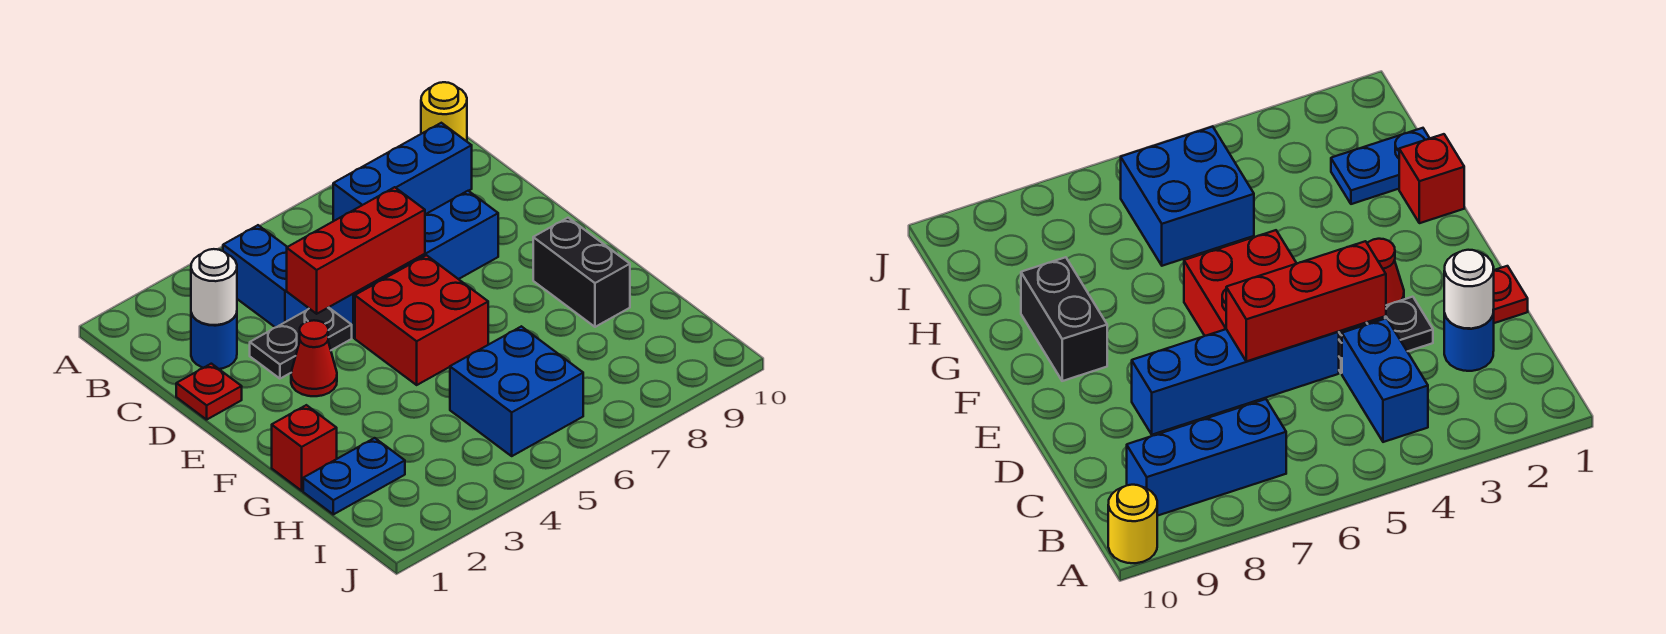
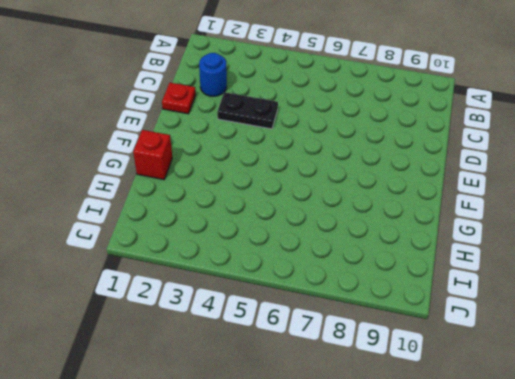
none -> yellow round brick A10 level 1
none -> blue brick B4:C4 level 1
none -> blue brick B7:B9 level 1

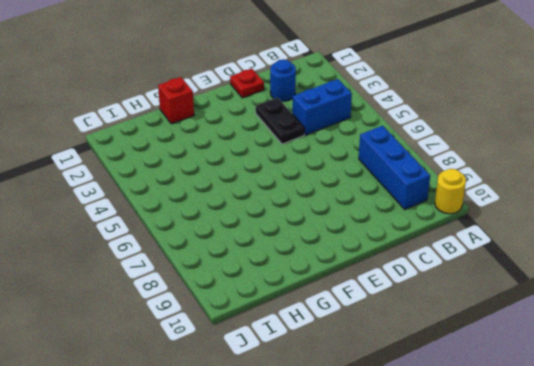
none -> blue brick D5:D8 level 1
none -> red cone E3 level 1
none -> red brick E5:F6 level 1

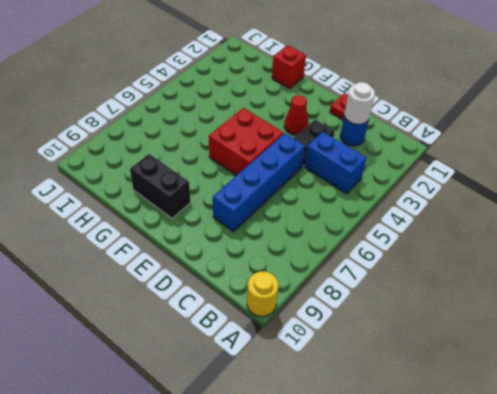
none -> blue brick B7:B9 level 1
none -> blue plate H1:H2 level 1
none -> blue brick H5:I6 level 1

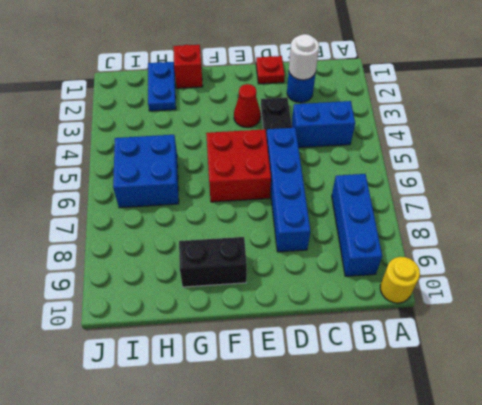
none -> red brick D4:D6 level 2

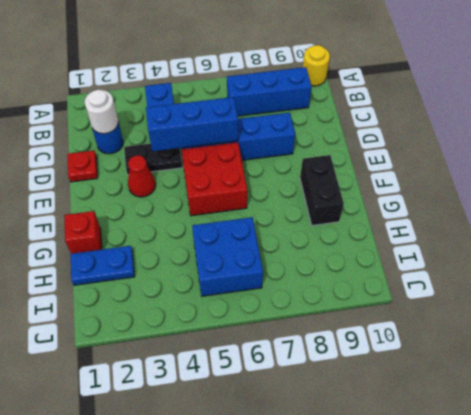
blue brick D4:D6 level 2 -> red brick D4:D6 level 2

